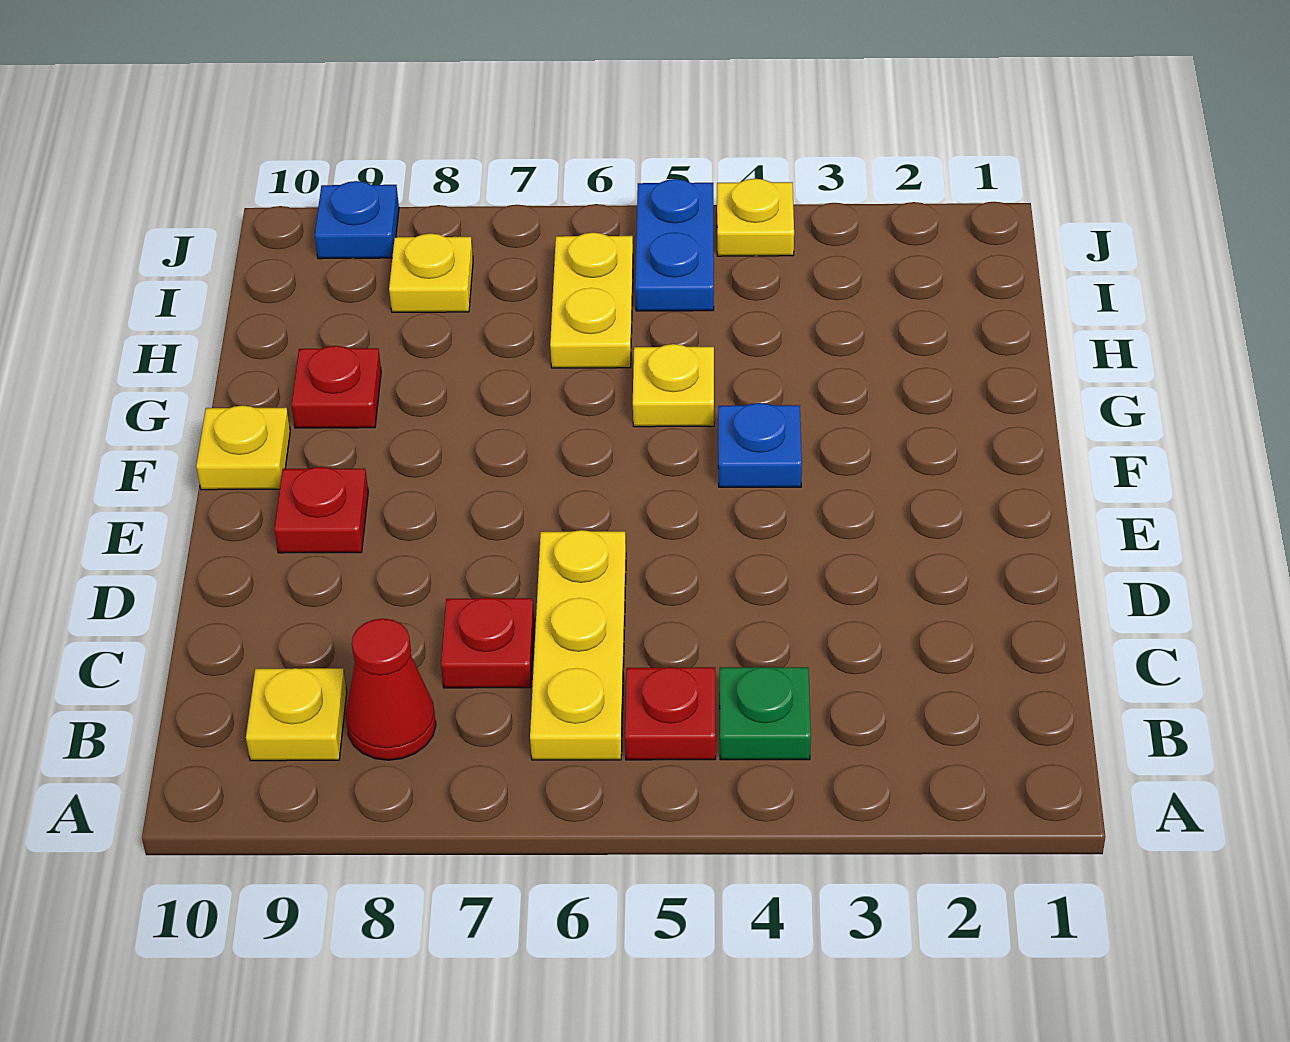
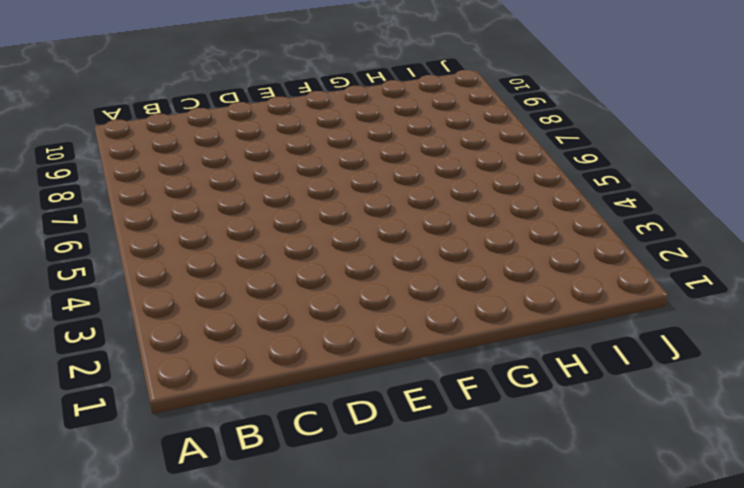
none -> green plate B4 level 1
none -> red plate B5 level 1
none -> yellow plate B6:D6 level 1

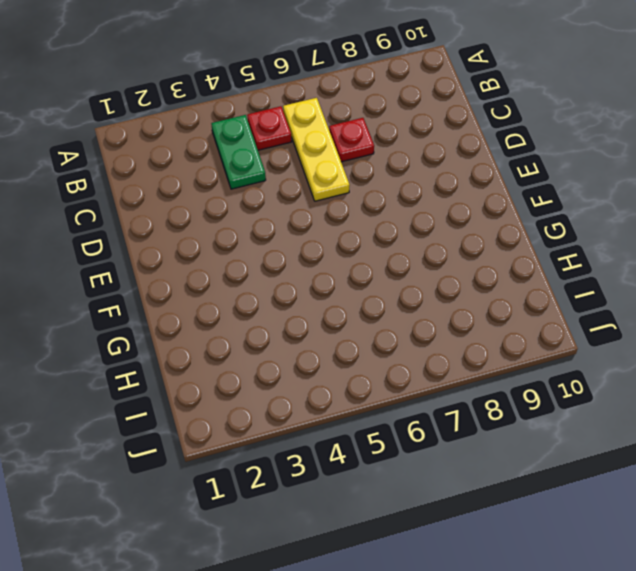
green plate B4:C4 level 1 -> green plate B4 level 1
none -> red cone B8 level 1
none -> yellow plate B9 level 1
none -> red plate E9 level 1

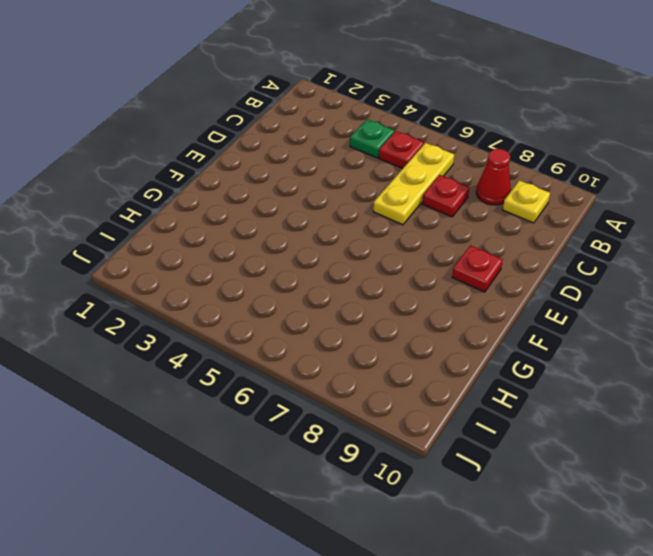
none -> blue plate F4 level 1
none -> yellow plate F10 level 1
none -> yellow plate G5 level 1

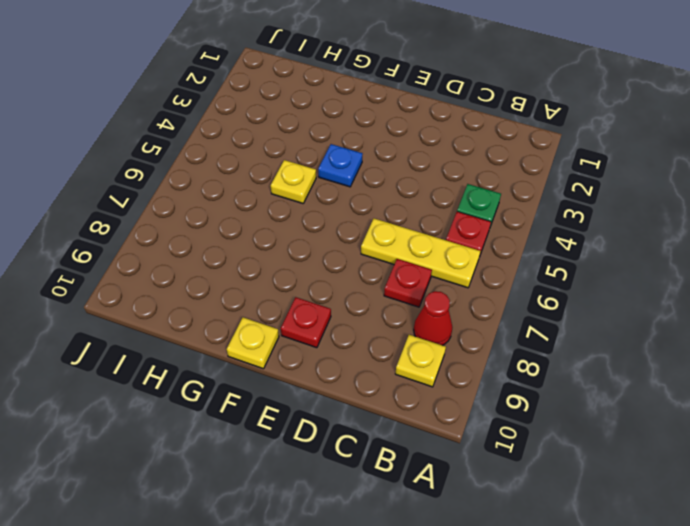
none -> red plate G9 level 1
none -> yellow plate H6:I6 level 1
none -> blue plate I5:J5 level 1

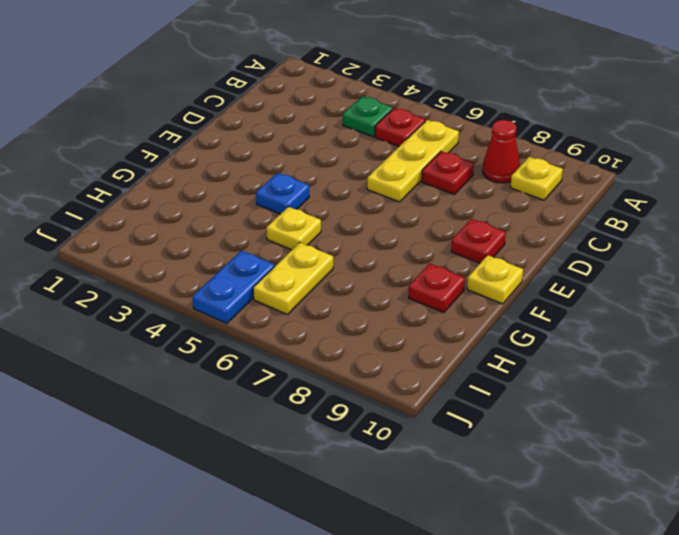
none -> yellow plate I8 level 1
none -> yellow plate J4 level 1
none -> blue plate J9 level 1

